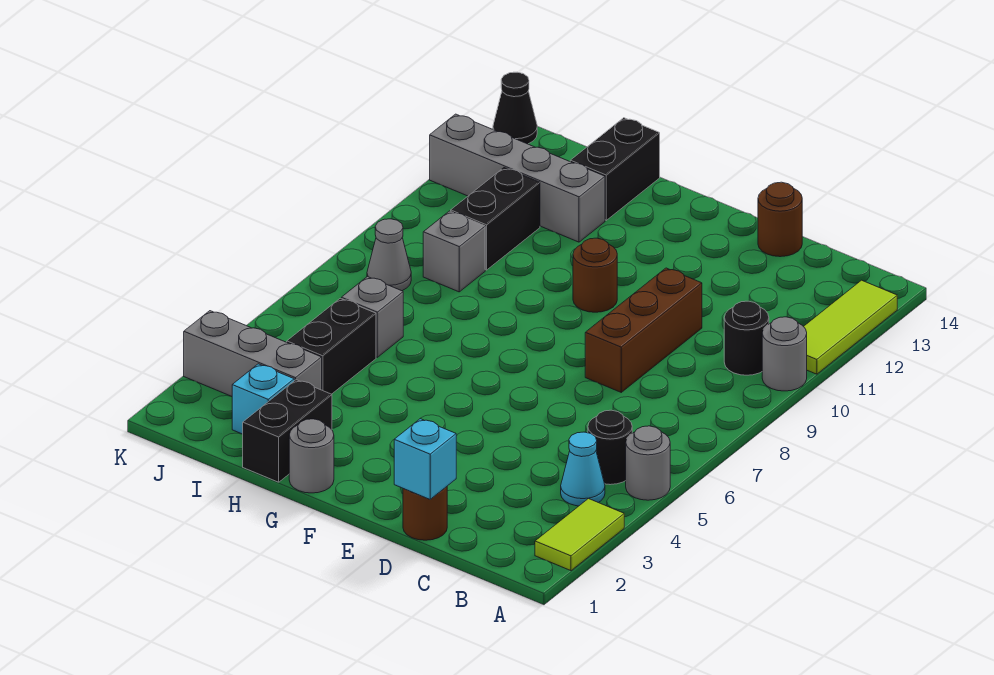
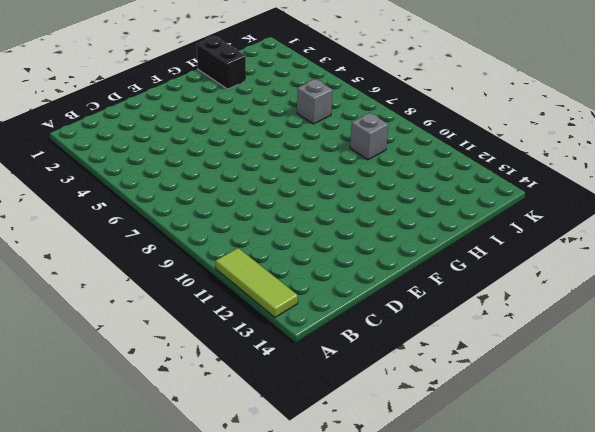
none -> lime tile A2:A3 level 1
none -> grey round brick A5 level 1
none -> grey round brick A10 level 1

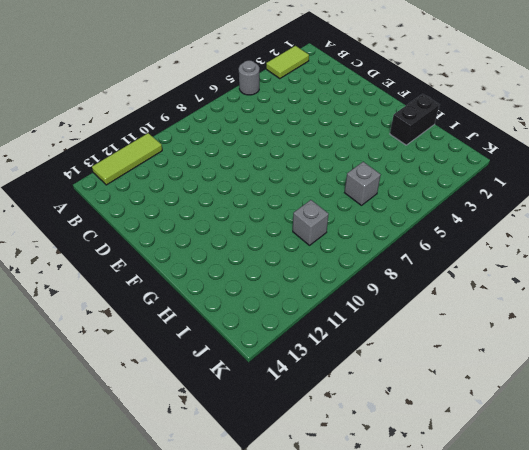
none -> grey round brick A10 level 1
none -> cyan cone B4 level 1
none -> black round brick B5 level 1

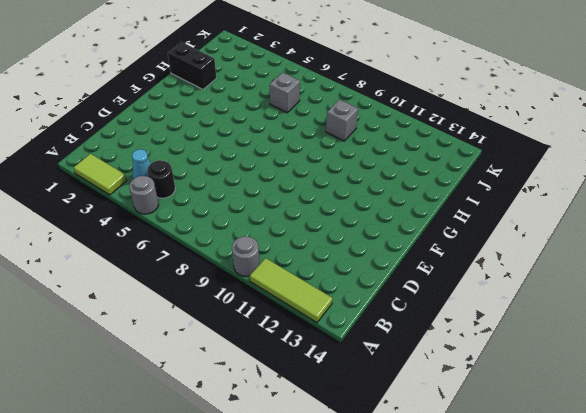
none -> black round brick B10 level 1
none -> brown round brick D1 level 1
none -> brown brick D8:D10 level 1

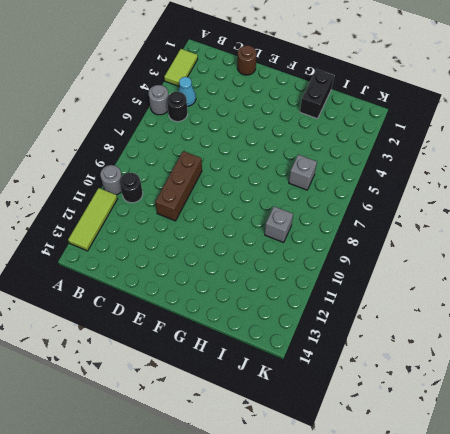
none -> brown round brick D14 level 1
none -> brown round brick F10 level 1
none -> grey round brick G1 level 1

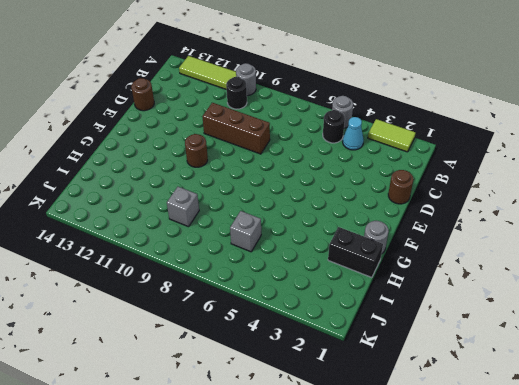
none -> grey brick H12:K12 level 1
none -> black brick H13:H14 level 1
none -> cyan brick I2 level 1

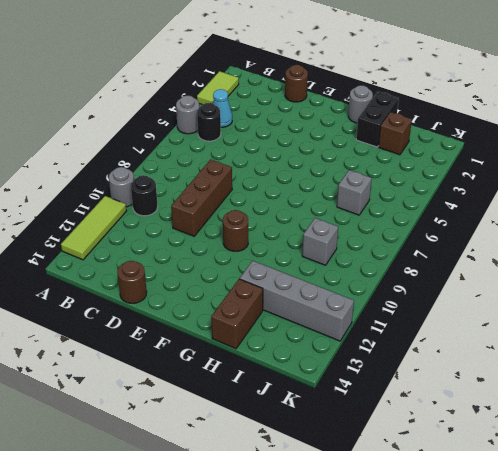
brown brick H13:H14 level 1 -> black brick H13:H14 level 1
brown brick I2 level 1 -> cyan brick I2 level 1
none -> grey brick I3:K3 level 1
none -> black brick I4:I5 level 1
none -> black brick I10:I11 level 1

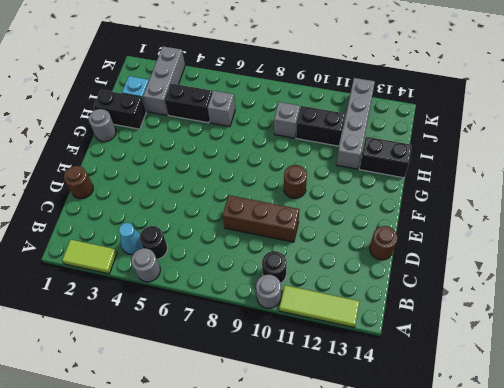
none -> grey cone J8 level 1
none -> black cone K14 level 1
none -> cyan brick D1 level 2

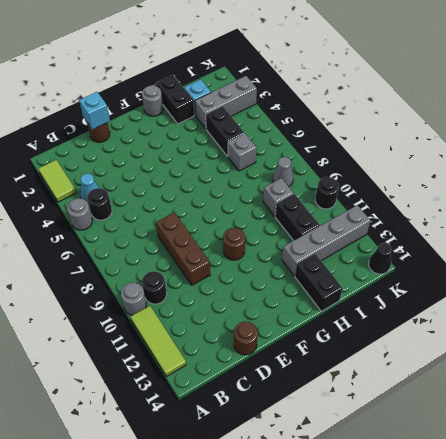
black round brick K10 level 1 -> none

